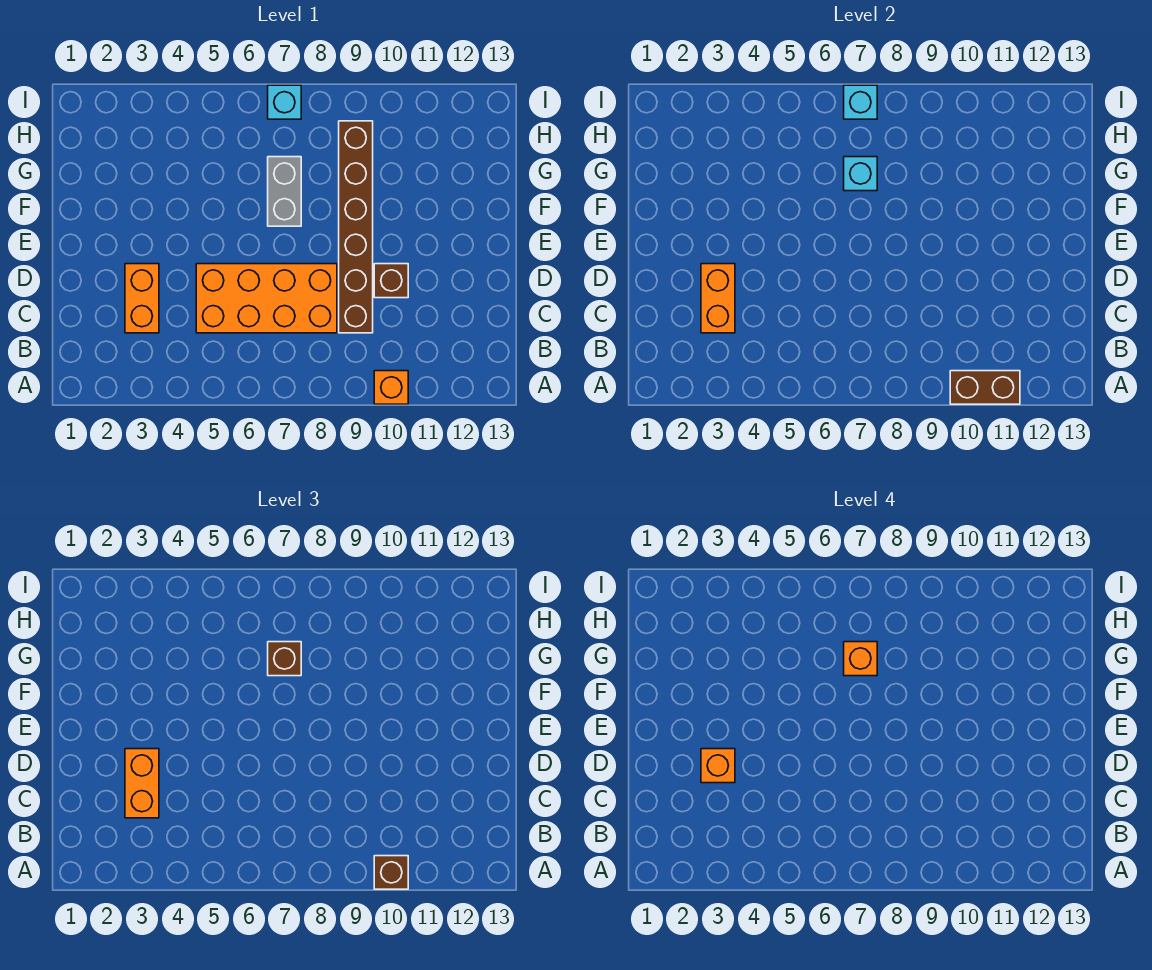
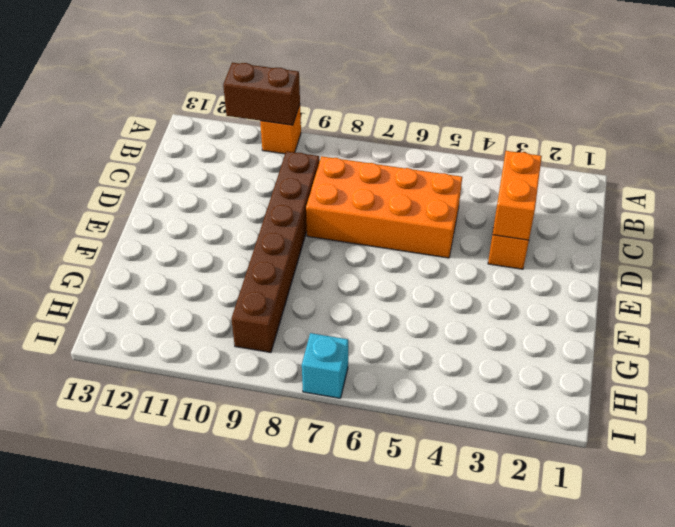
none -> brown brick D10 level 1
none -> grey brick F7:G7 level 1
none -> cyan brick G7 level 2

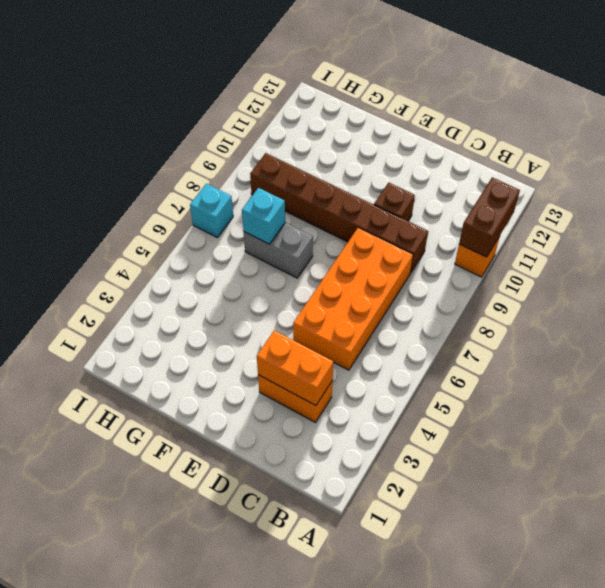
none -> cyan brick I7 level 2
none -> brown brick A10 level 3
none -> orange brick C3:D3 level 3

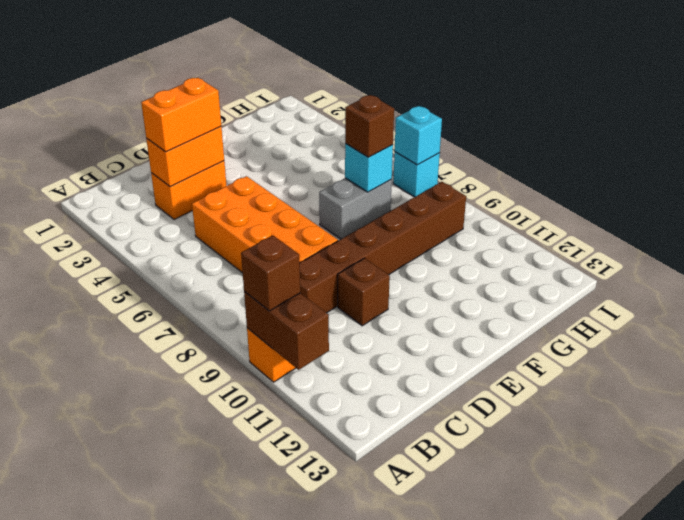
none -> orange brick D3 level 4
none -> orange brick G7 level 4

